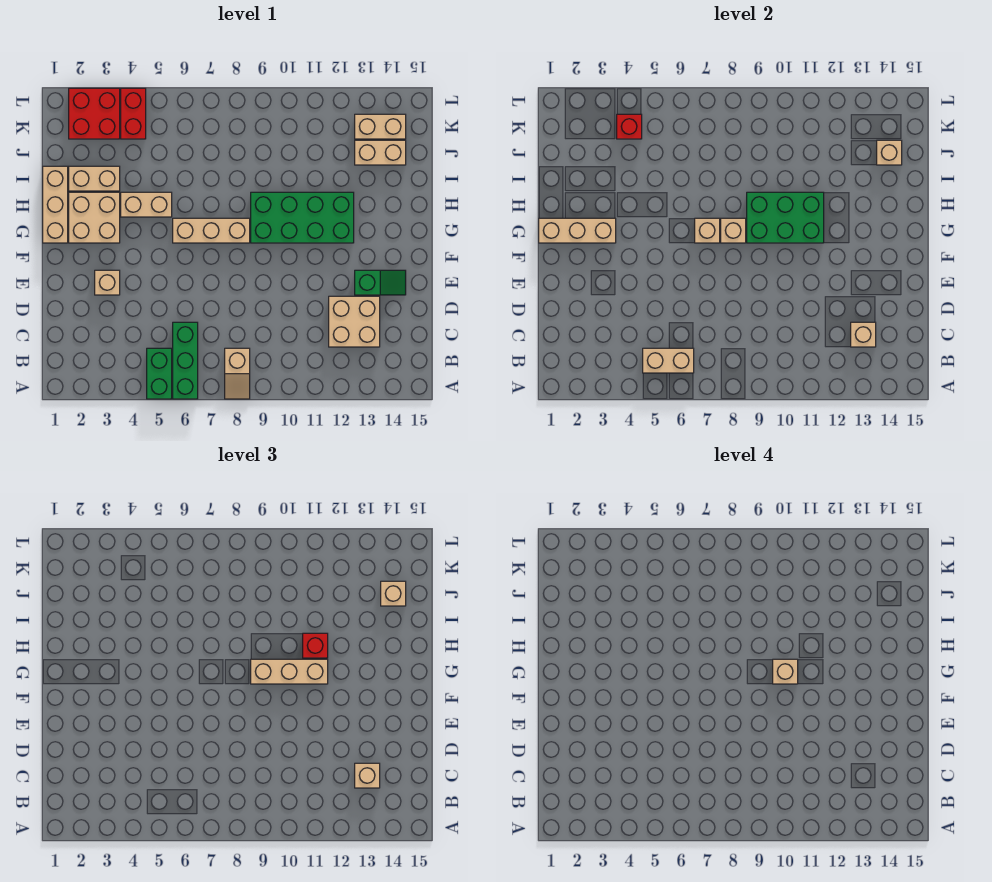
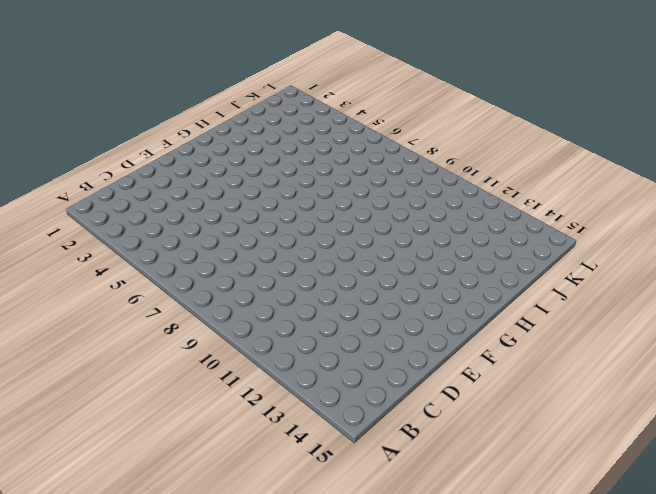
none -> green brick A5:B5 level 1
none -> green brick A6:C6 level 1
none -> tan slope A8:B8 level 1 top B

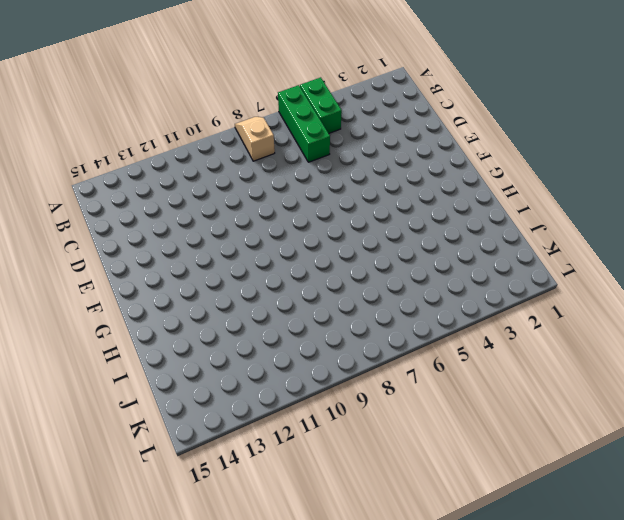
none -> tan brick C12:D13 level 1
none -> tan brick E3 level 1
none -> green slope E13:E14 level 1 top 13

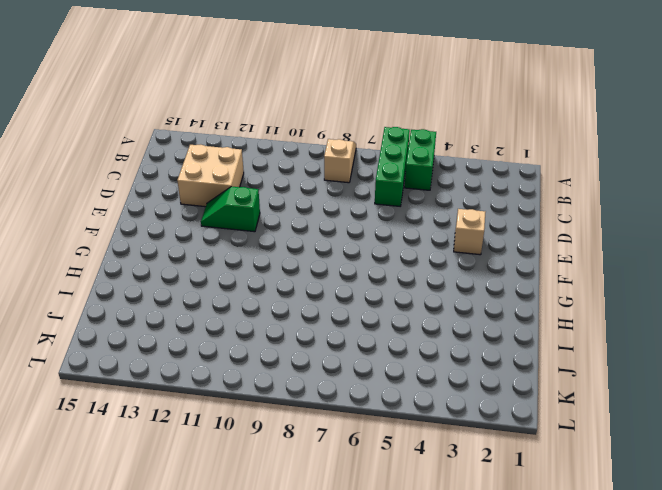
green slope E11:E12 level 1 top 11 -> green slope E13:E14 level 1 top 13
none -> tan brick G1:I1 level 1
none -> tan brick G2:H3 level 1
none -> tan brick G6:G8 level 1

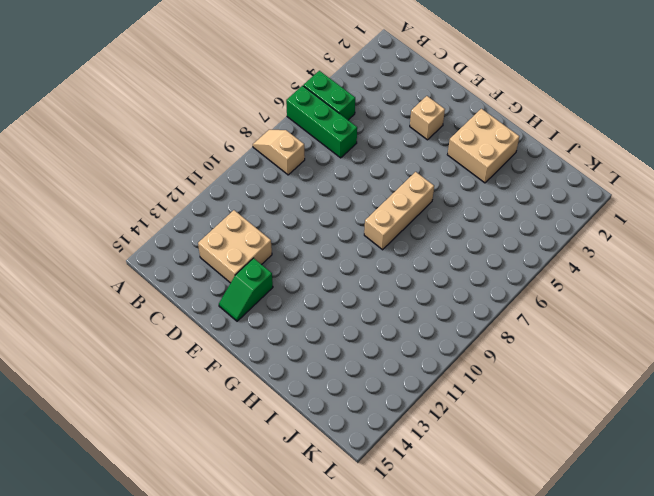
none -> tan brick G1:I1 level 1
none -> green brick G9:H12 level 1
none -> tan brick H4:H5 level 1

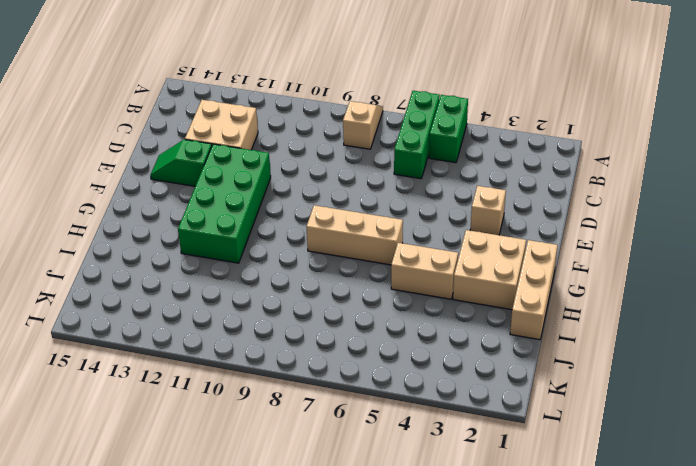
green brick E11:H12 level 1 -> green brick G9:H12 level 1
none -> tan brick I2:I3 level 1
none -> tan brick J13:J14 level 1
none -> red brick K2:L3 level 1

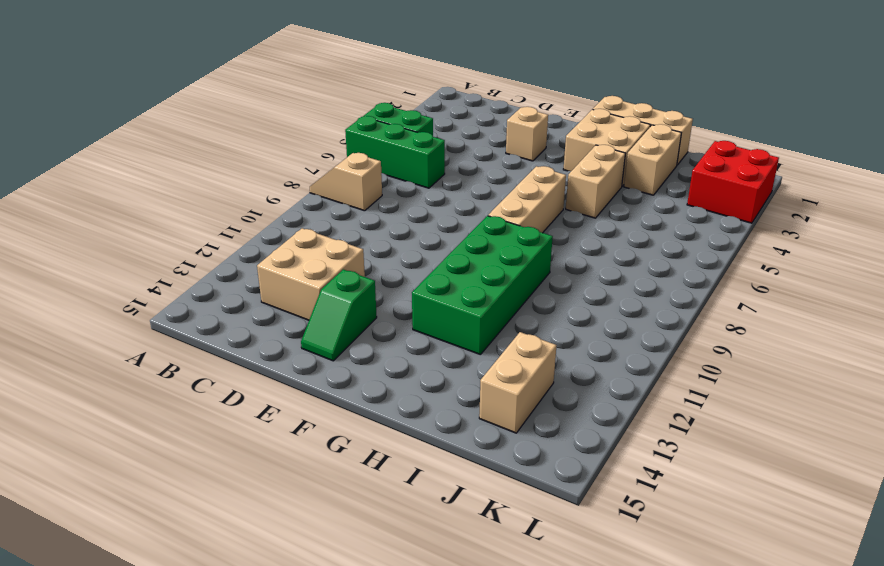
none -> red brick K4:L4 level 1
none -> tan brick K13:K14 level 1
none -> tan brick B5:B6 level 2

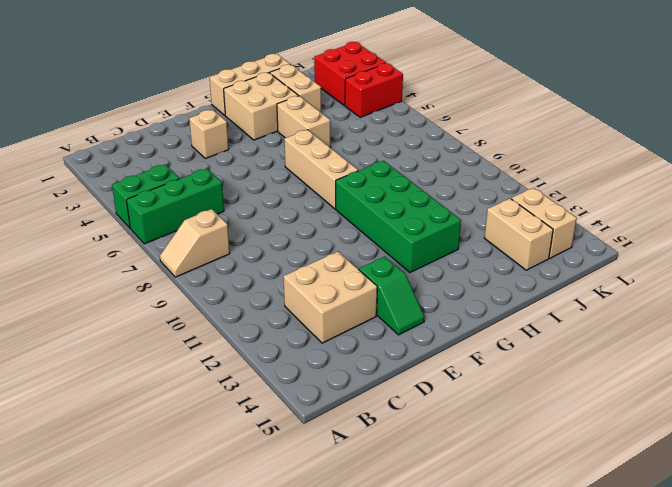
none -> tan brick B5:B6 level 2
none -> tan brick C13 level 2
none -> tan brick G1:G3 level 2

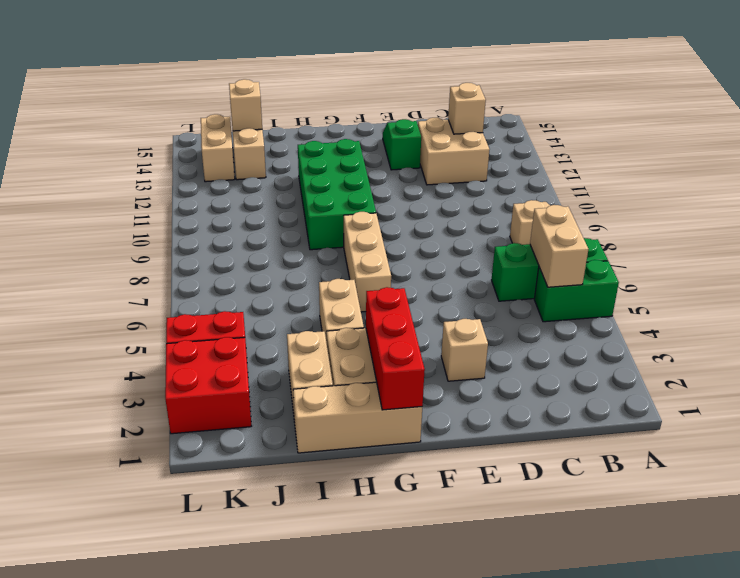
red brick G1:G3 level 2 -> tan brick G1:G3 level 2
none -> tan brick G7 level 2
none -> tan brick G8 level 2
none -> green brick G9:H11 level 2

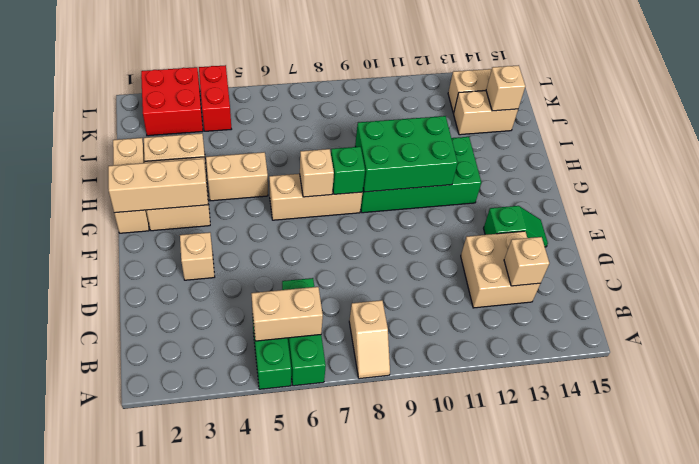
green brick G8 level 2 -> tan brick G8 level 2
none -> red brick K4 level 2
none -> tan brick C13 level 3
none -> tan brick G9:G11 level 3

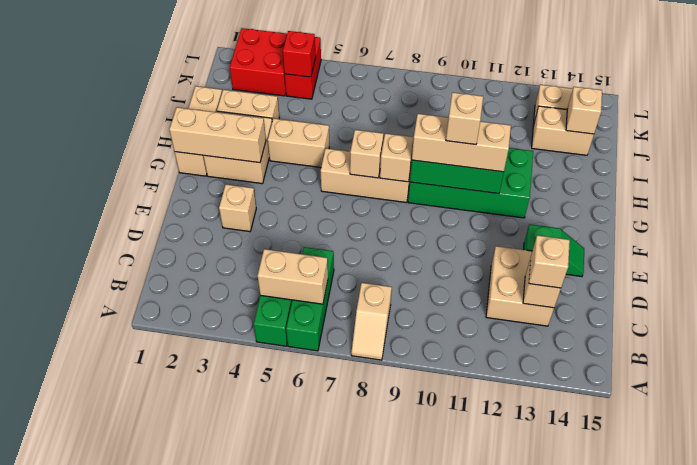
none -> red brick H11 level 3
none -> tan brick J14 level 3

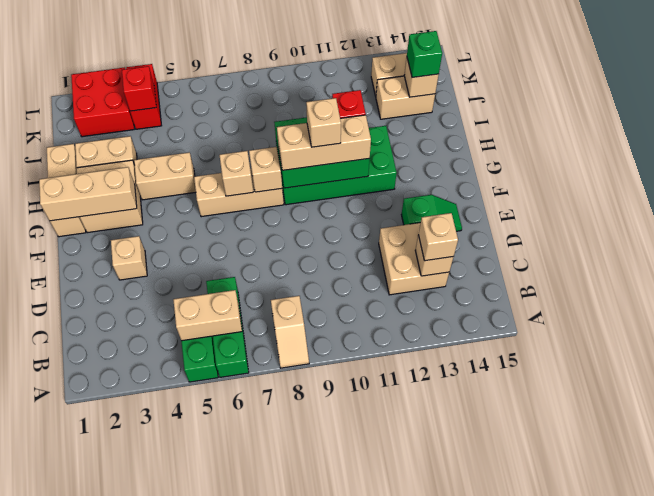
green brick J14 level 3 -> tan brick J14 level 3

